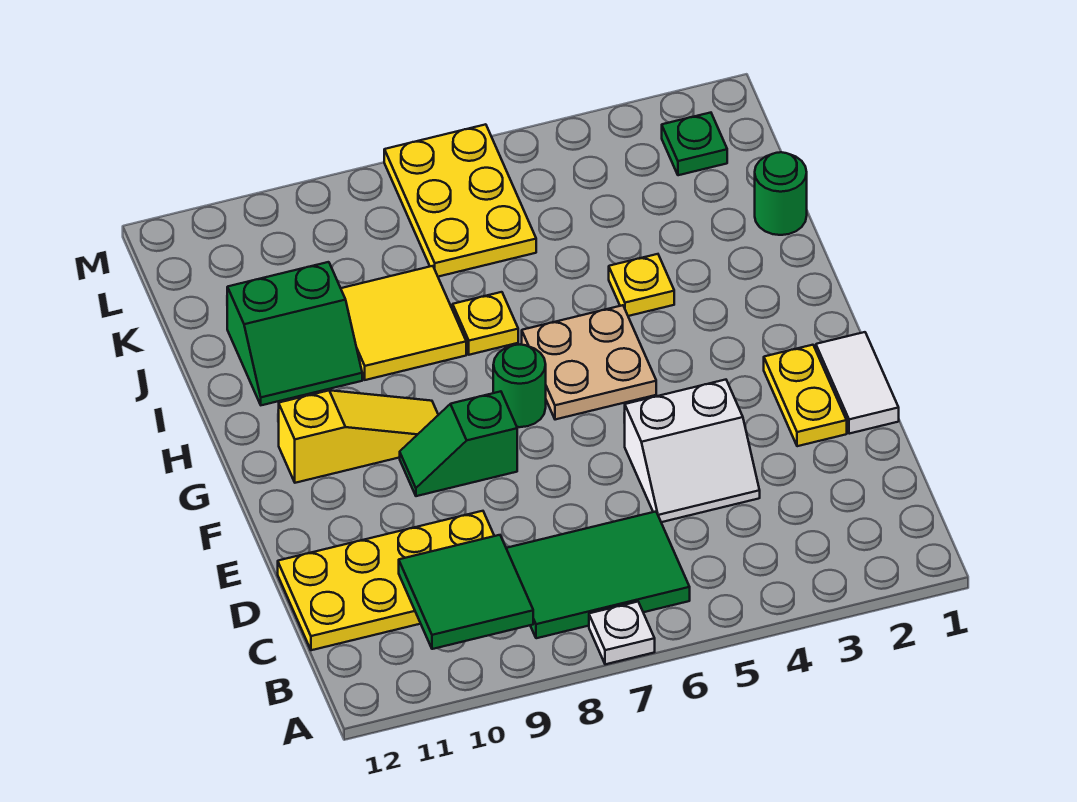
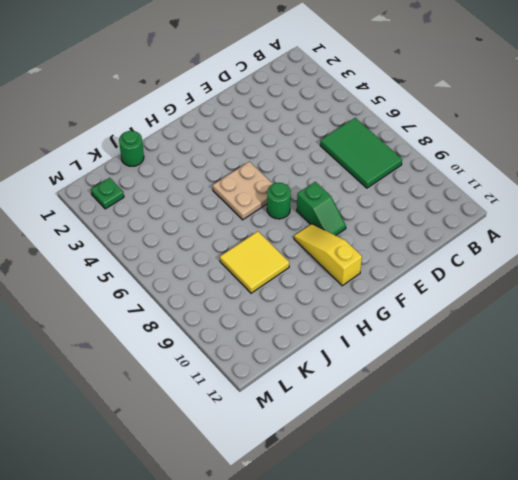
none -> white plate A7 level 1
none -> yellow plate C9:D12 level 1
none -> white slope D4:E5 level 1 top E

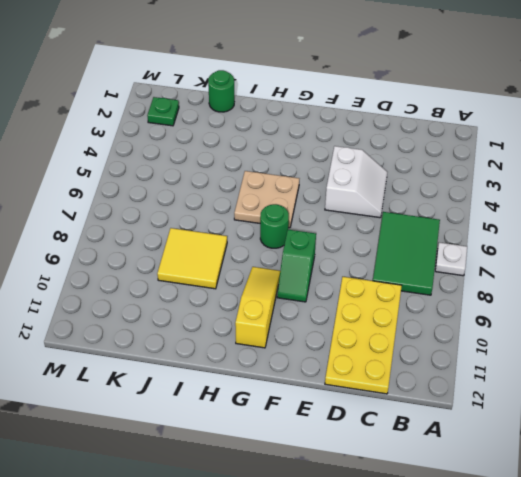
none -> white tile E1:F1 level 1
none -> yellow plate E2:F2 level 1
none -> yellow plate I4 level 1

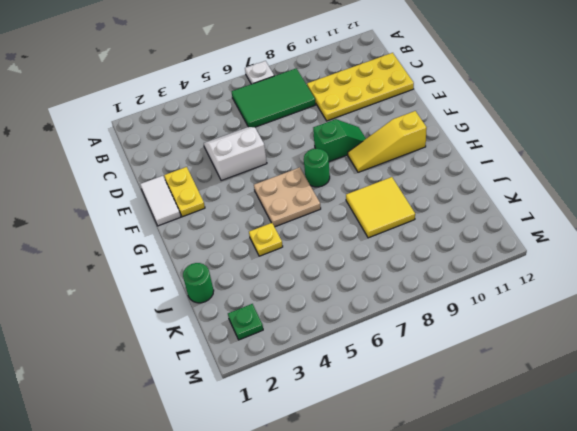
none -> yellow plate I7 level 1
none -> green slope I10:J11 level 1 top J
none -> yellow plate K6:M7 level 1

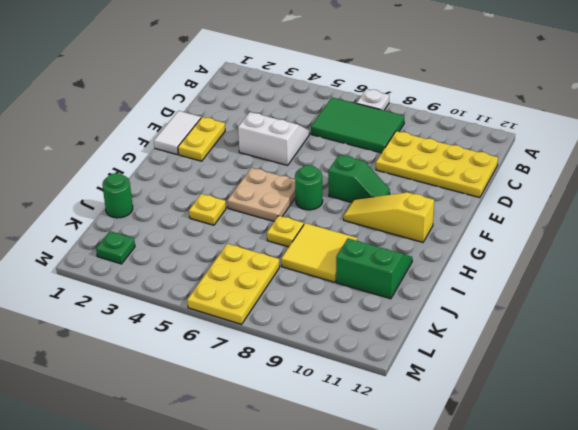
none -> green tile B9:C10 level 2

